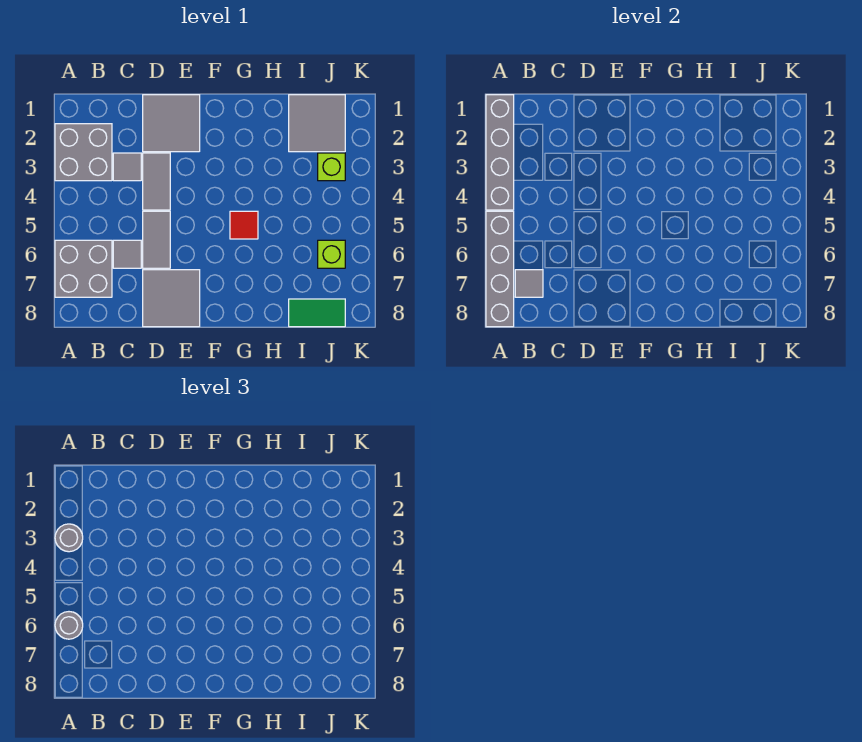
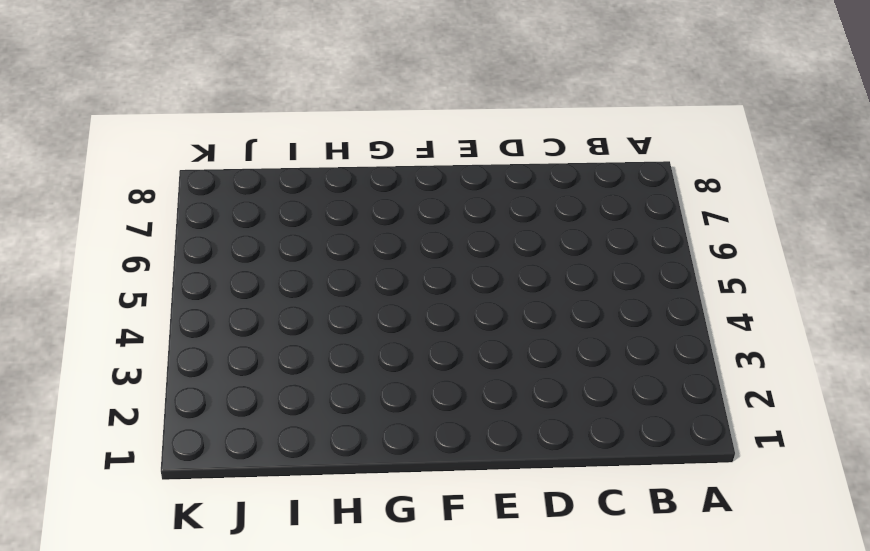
none -> grey brick A2:B3 level 1
none -> grey brick A6:B7 level 1
none -> grey tile C3 level 1

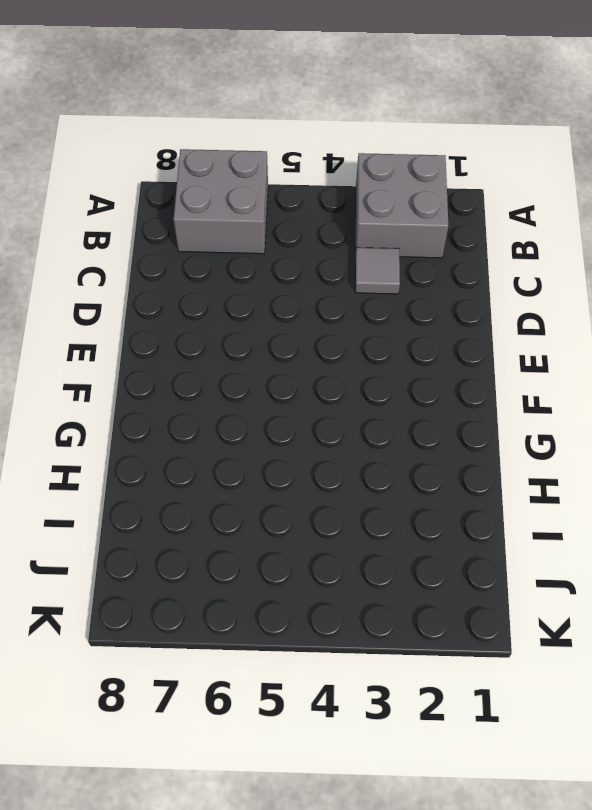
none -> grey tile C6 level 1
none -> grey tile D1:E2 level 1
none -> grey tile D3:D4 level 1

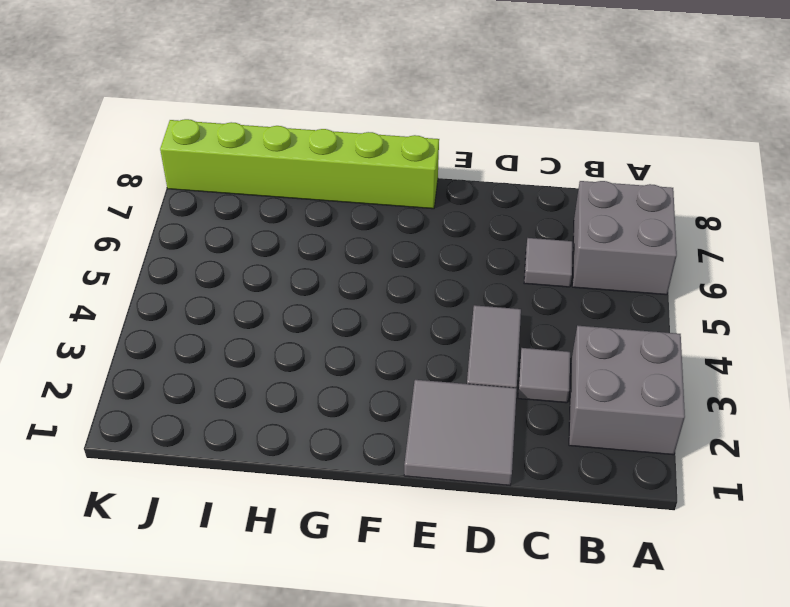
lime brick F8:K8 level 1 -> green tile I8:J8 level 1
none -> grey tile D5:D6 level 1
none -> grey tile D7:E8 level 1
none -> red tile G5 level 1

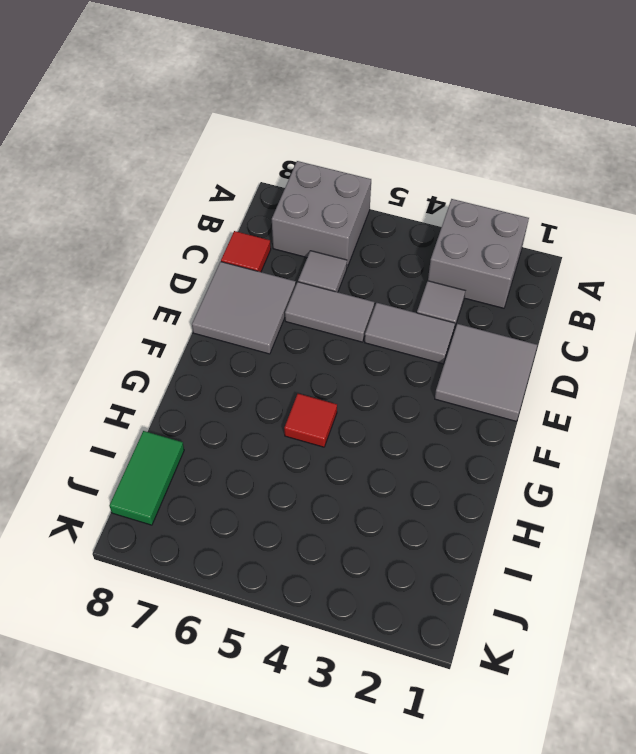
red tile C8 level 1 -> none
none -> grey tile I1:J2 level 1
none -> lime brick J3 level 1
none -> lime brick J6 level 1

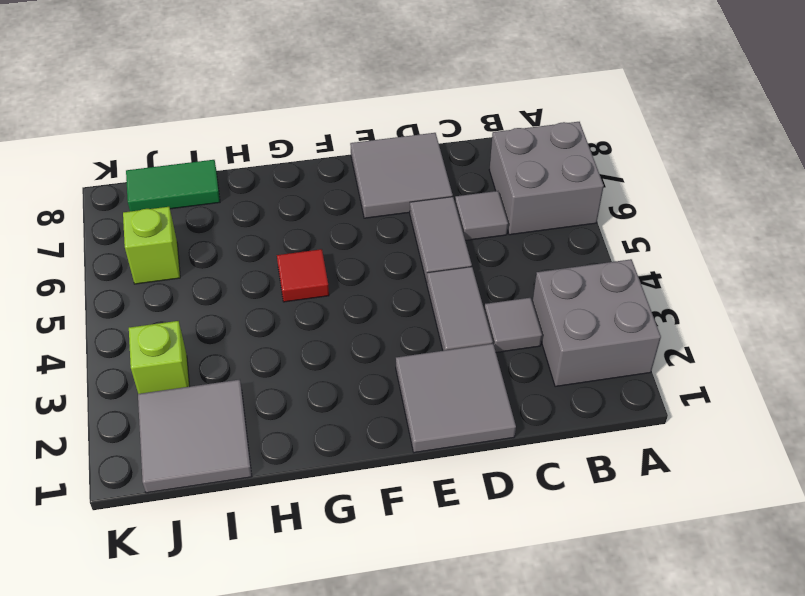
none -> grey brick A1:A4 level 2
none -> grey brick A5:A8 level 2
none -> grey tile B7 level 2

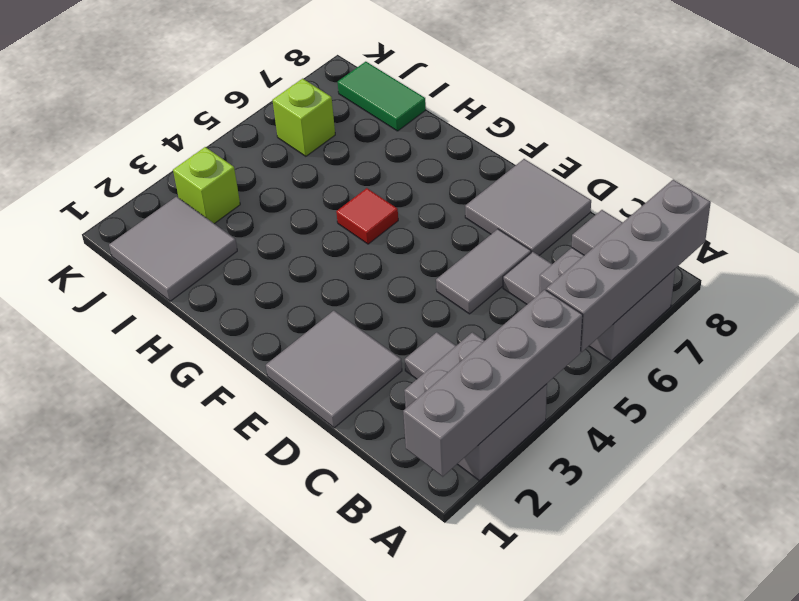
none -> grey tile D3:D4 level 1
none -> grey round brick A3 level 3
none -> grey round brick A6 level 3

